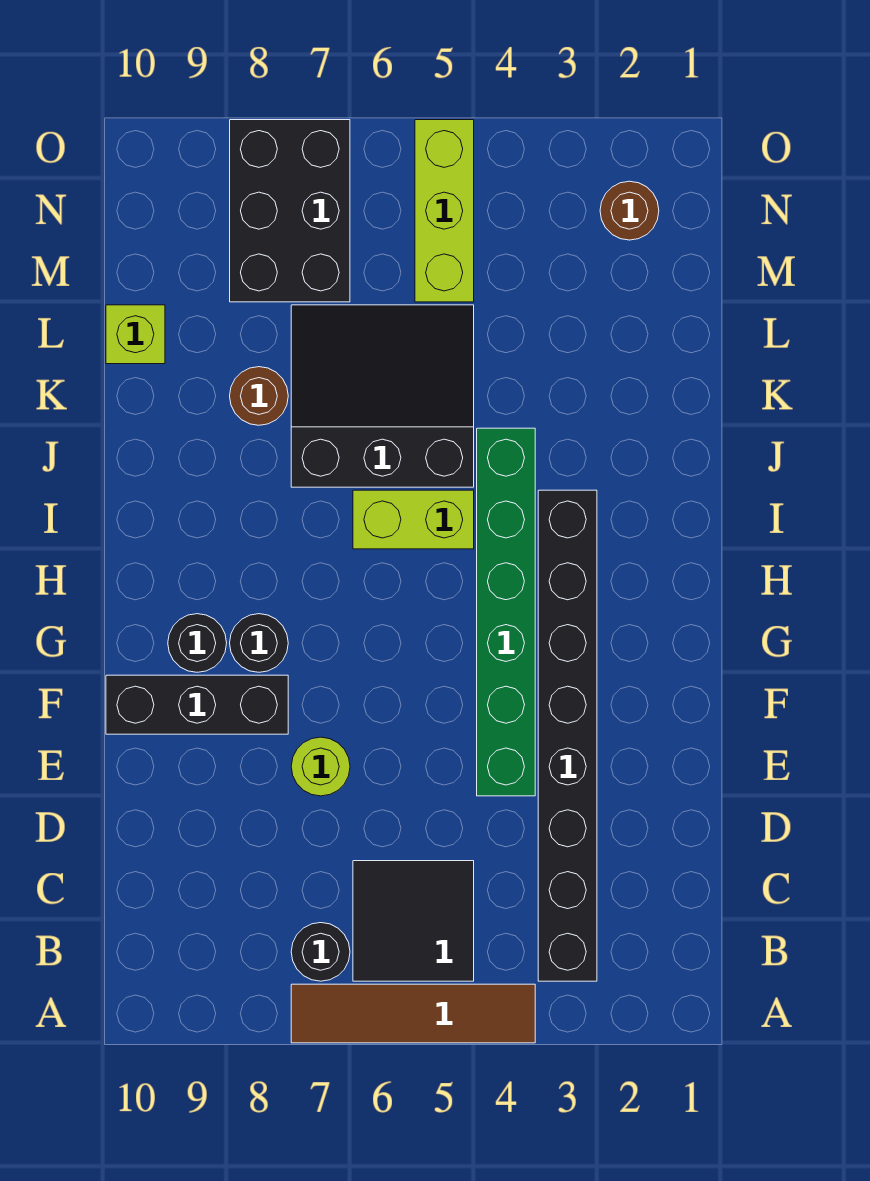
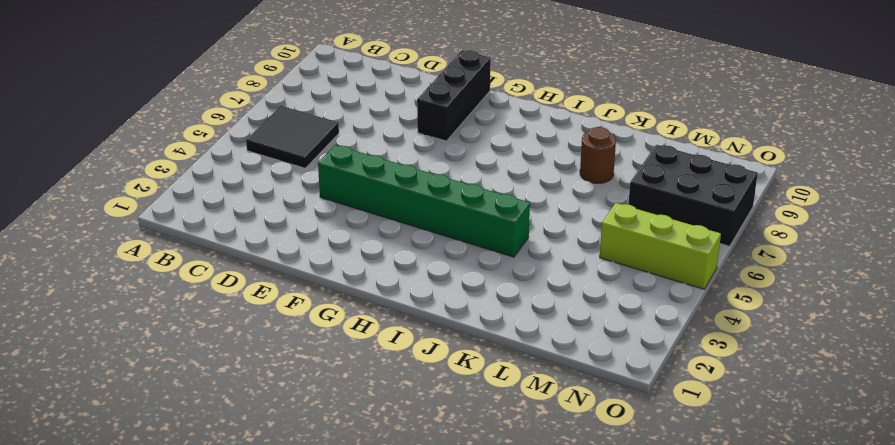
none -> brown tile A4:A7 level 1
none -> black brick B3:I3 level 1
none -> black round brick B7 level 1

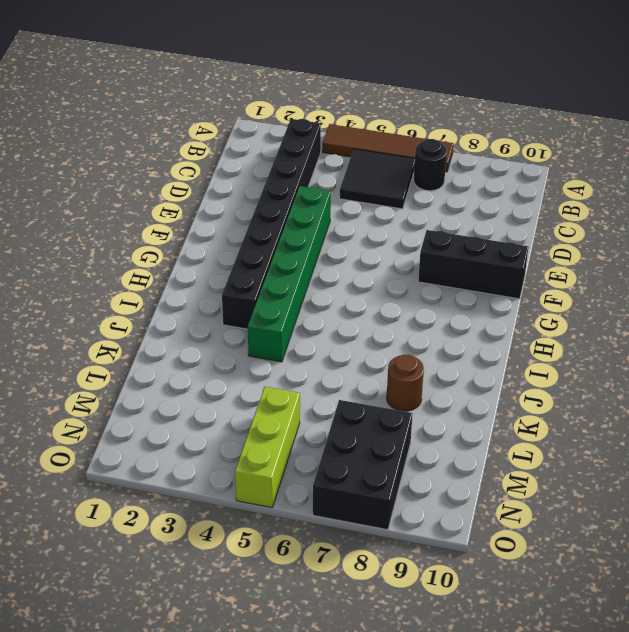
none -> lime round brick E7 level 1
none -> black round brick G8 level 1
none -> black round brick G9 level 1

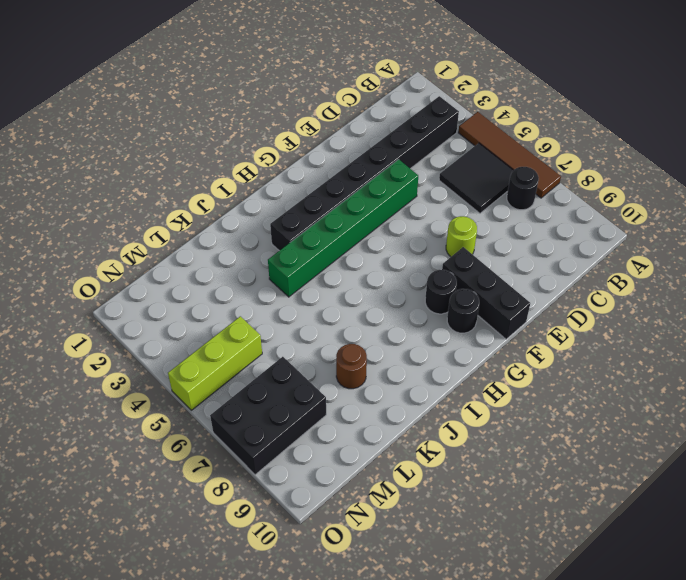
none -> lime brick I5:I6 level 1
none -> black slope J5:L7 level 1 top J
none -> lime brick L10 level 1

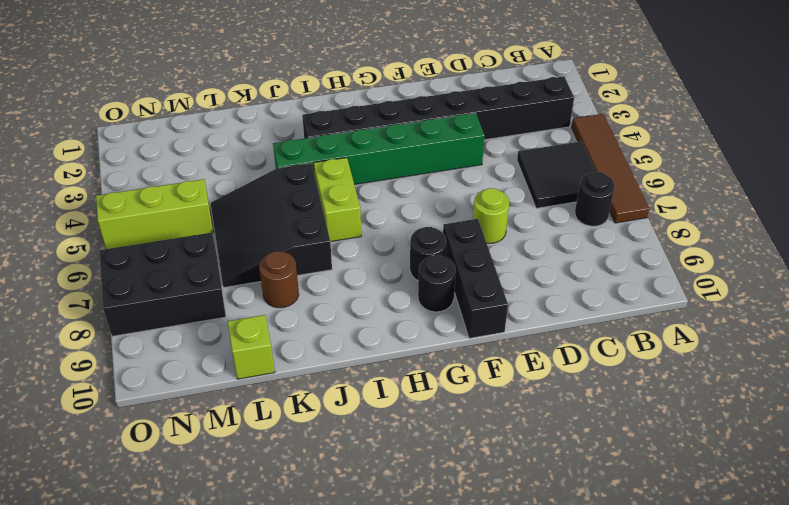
none -> brown round brick N2 level 1

